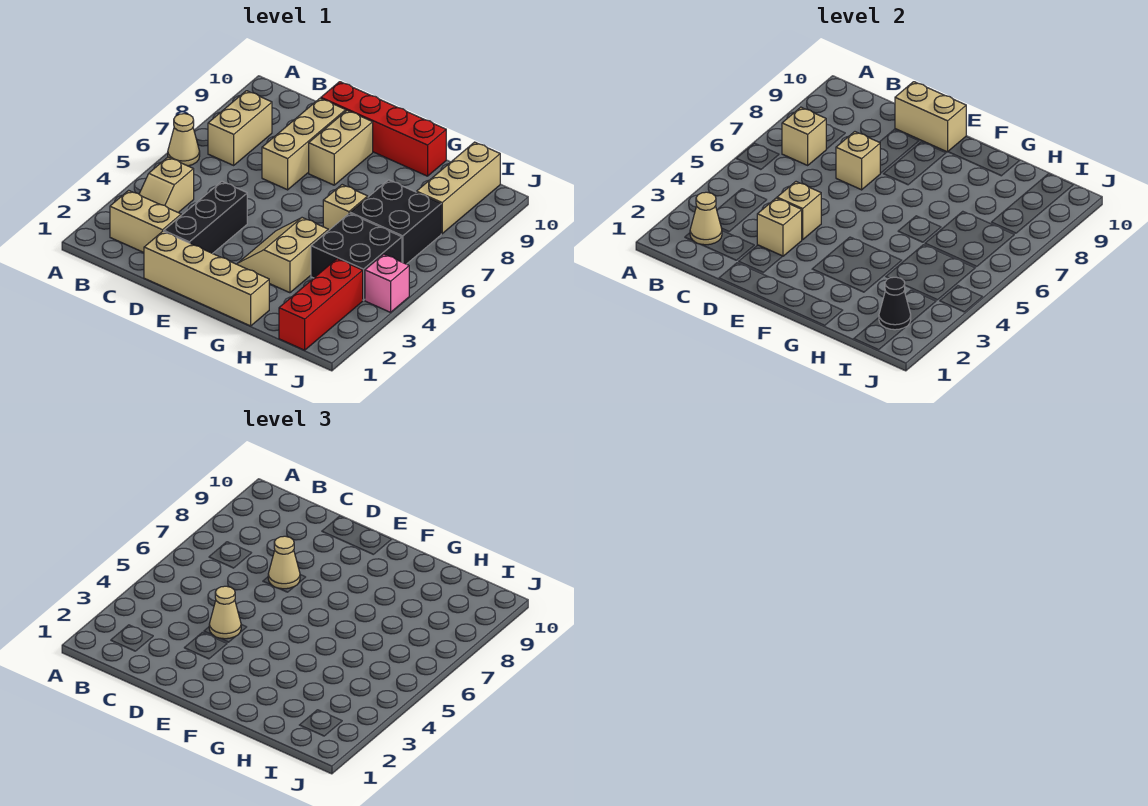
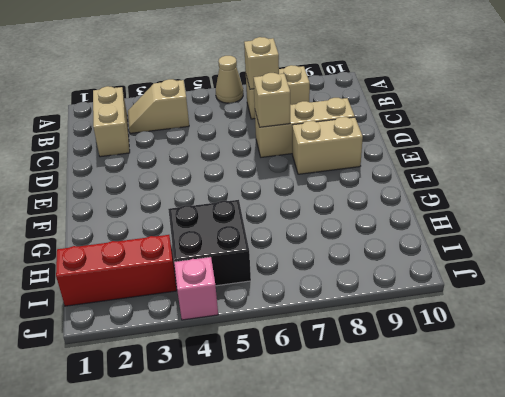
none -> tan brick D1:G1 level 1
none -> black brick D2:D4 level 1
none -> red brick D10:G10 level 1

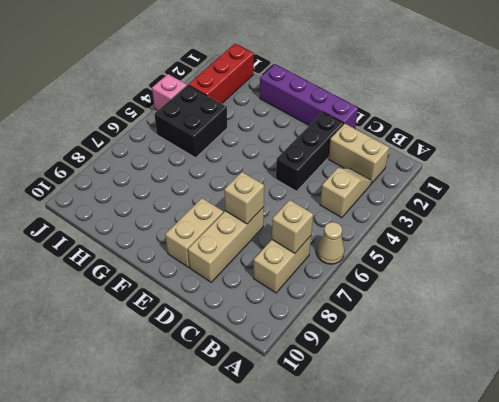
purple brick D1:G1 level 1 -> tan brick D1:G1 level 1
none -> red brick D10:G10 level 1
none -> tan slope F3:G4 level 1 top G
none -> tan brick G6 level 1

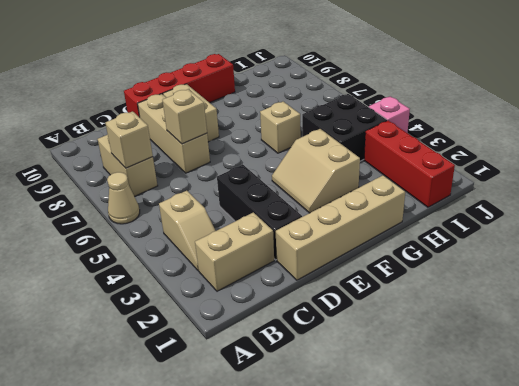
none -> black brick H6:I7 level 1
none -> tan brick I8:I10 level 1
none -> tan cone B2 level 2

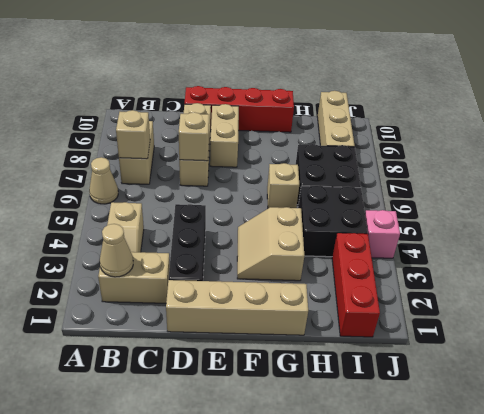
none -> tan brick D3 level 2
none -> tan brick D4 level 2
none -> tan brick D10:E10 level 2

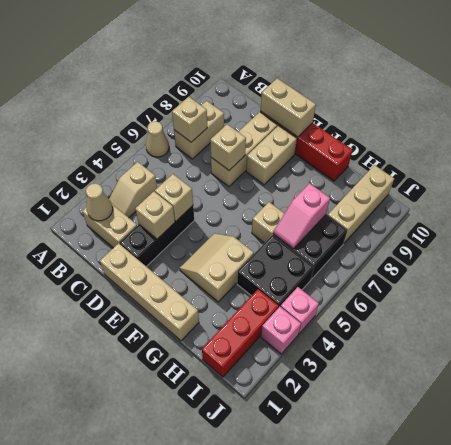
pink slope H6:H7 level 2 top 7 -> none
pink brick J3 level 1 -> none
none -> black cone I2 level 2
none -> tan cone D4 level 3
none -> tan cone D7 level 3

